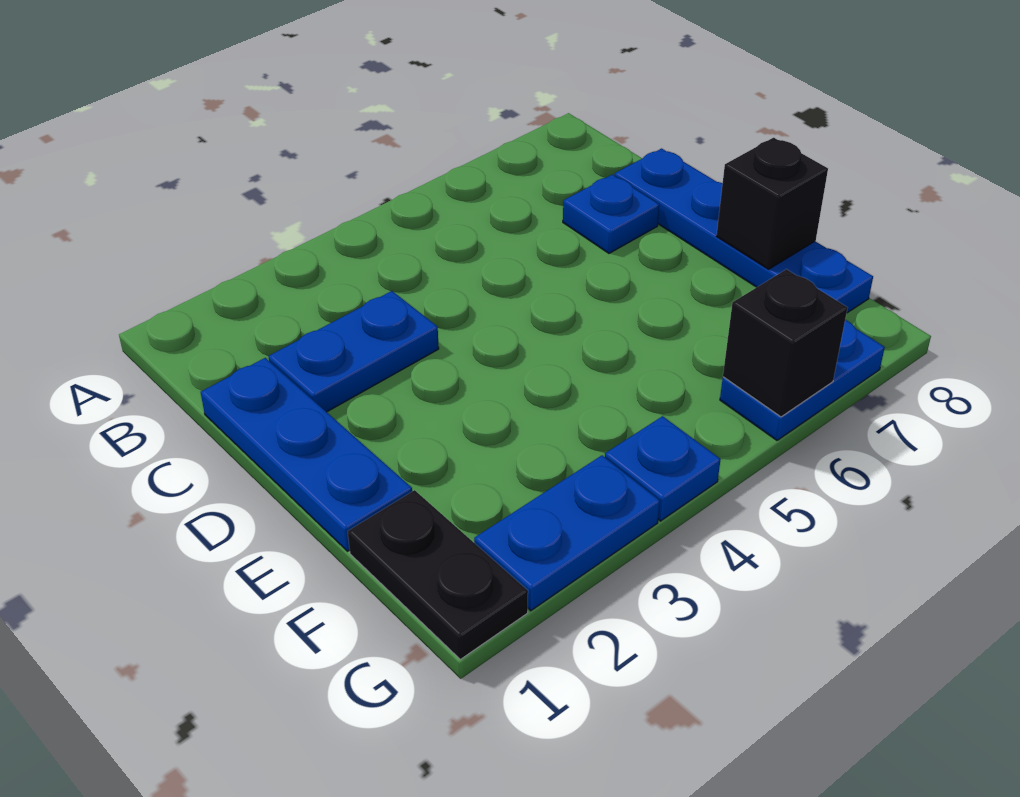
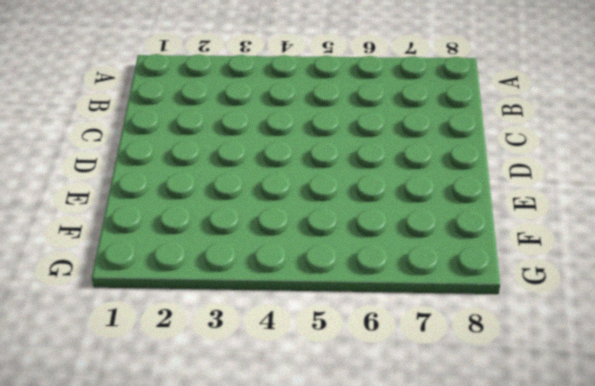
none -> blue plate C1:E1 level 1
none -> blue plate C2:C3 level 1

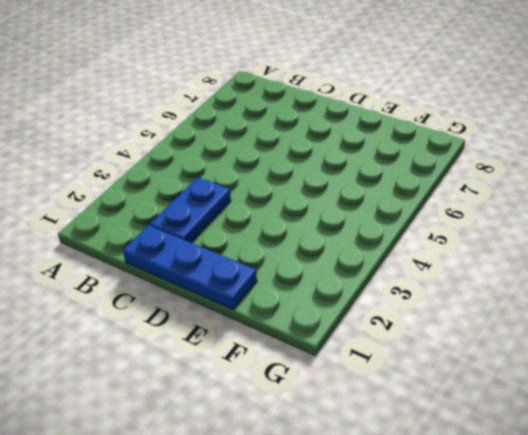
none -> blue plate C7 level 1
none -> blue plate C8:F8 level 1

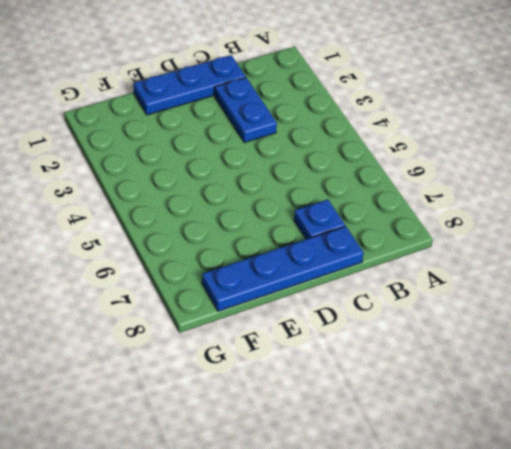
none -> black plate F1:G1 level 1
none -> blue plate G2:G3 level 1

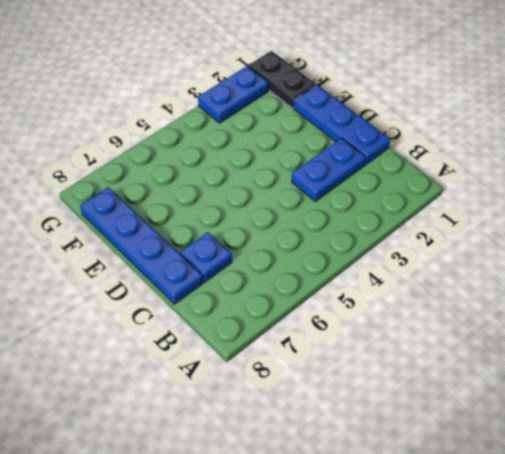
none -> blue plate G4 level 1
none -> blue plate G6:G7 level 1

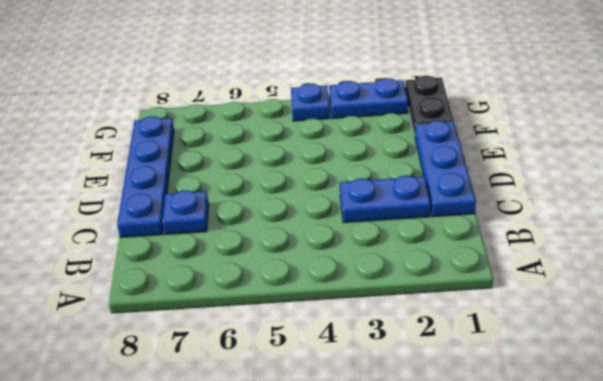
none -> blue plate G6:G7 level 1
none -> black brick E8 level 2

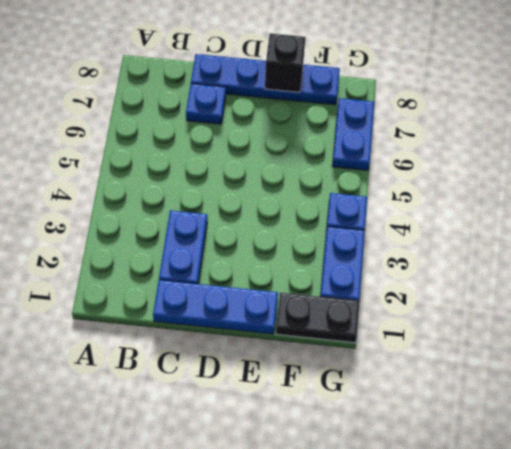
none -> black brick G6 level 2

